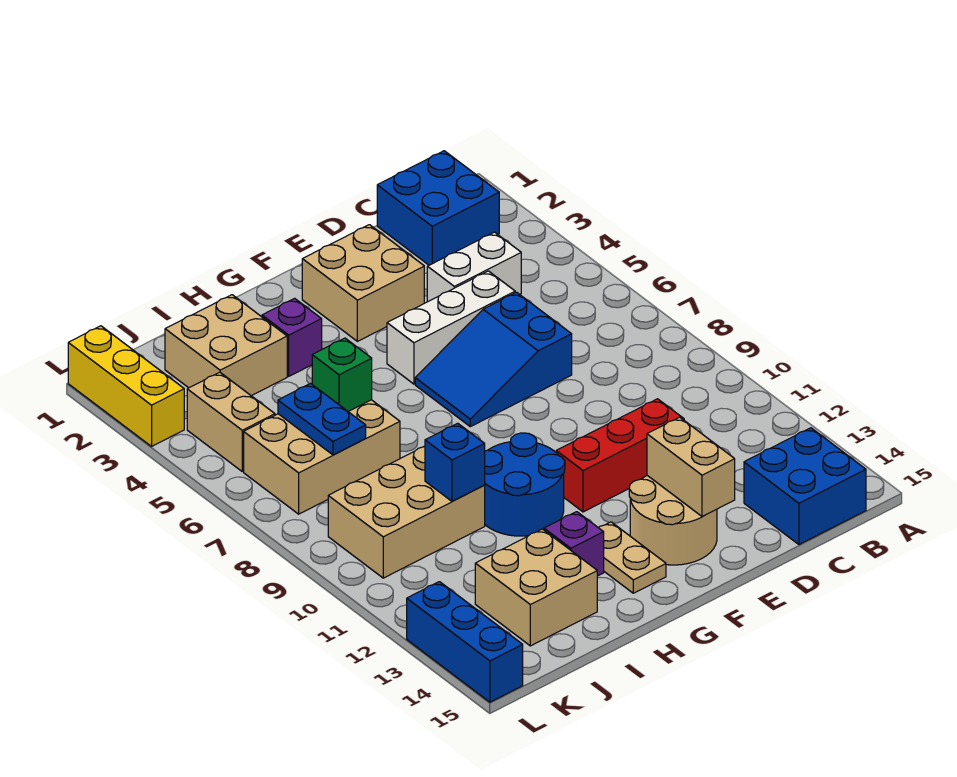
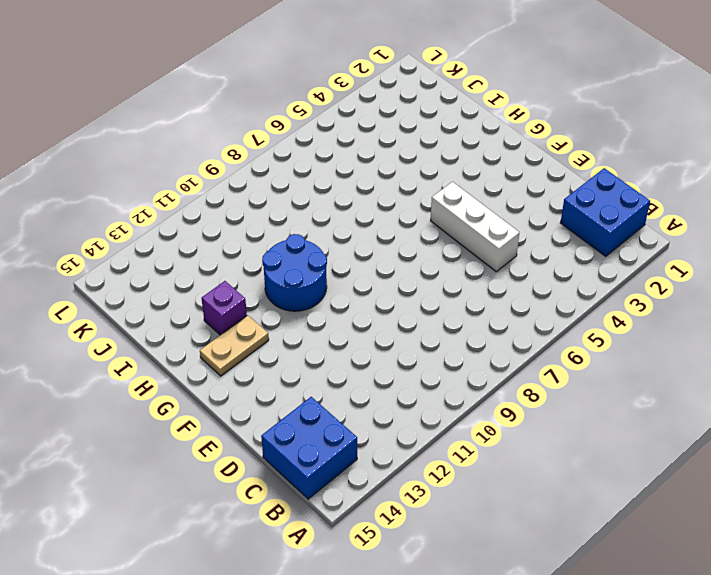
none -> white brick C4:D4 level 1
none -> blue slope D6:F7 level 1 top D
none -> red brick D11:F11 level 1

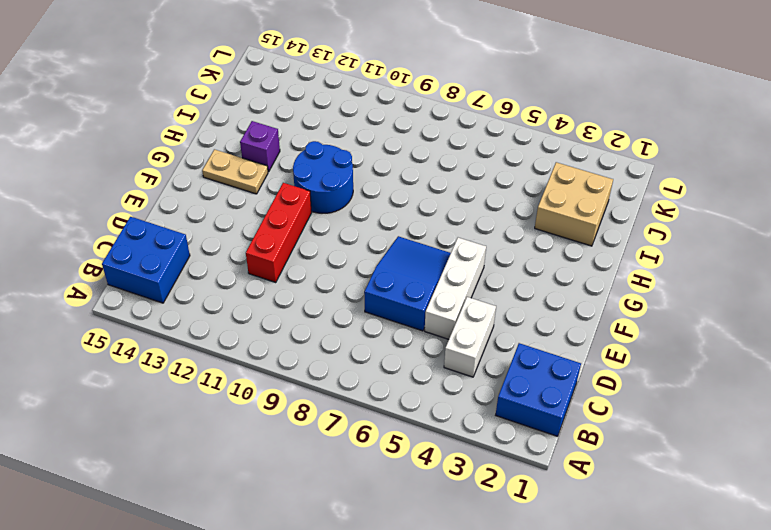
none -> tan brick E2:F3 level 1
none -> tan round brick E13:F14 level 1
none -> purple brick H3 level 1

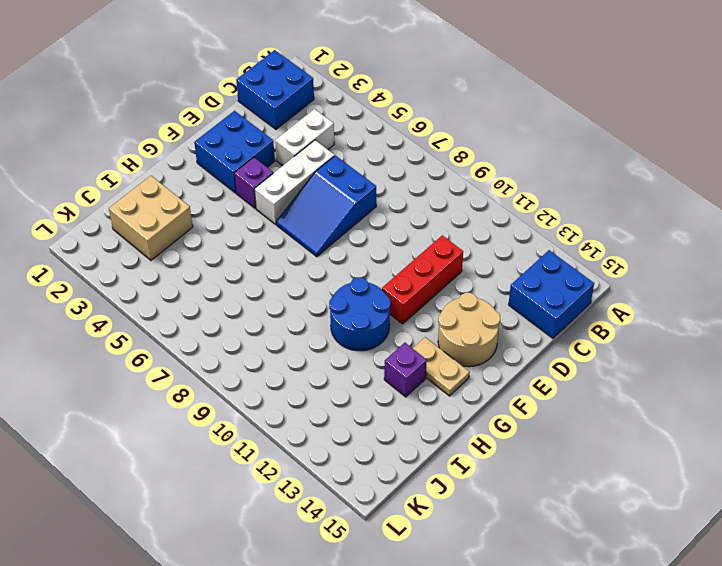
blue brick E2:F3 level 1 -> tan brick E2:F3 level 1
purple brick F4 level 1 -> purple brick H3 level 1
none -> tan brick I6:K7 level 1
none -> tan brick I9:K10 level 1
none -> tan brick I13:J14 level 1

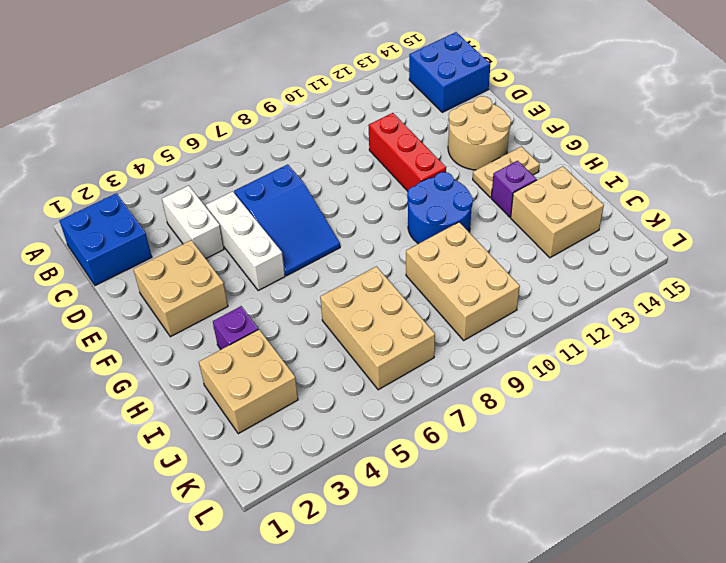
none -> tan brick K4:K5 level 1
none -> yellow brick L1:L3 level 1
none -> blue brick L13:L15 level 1

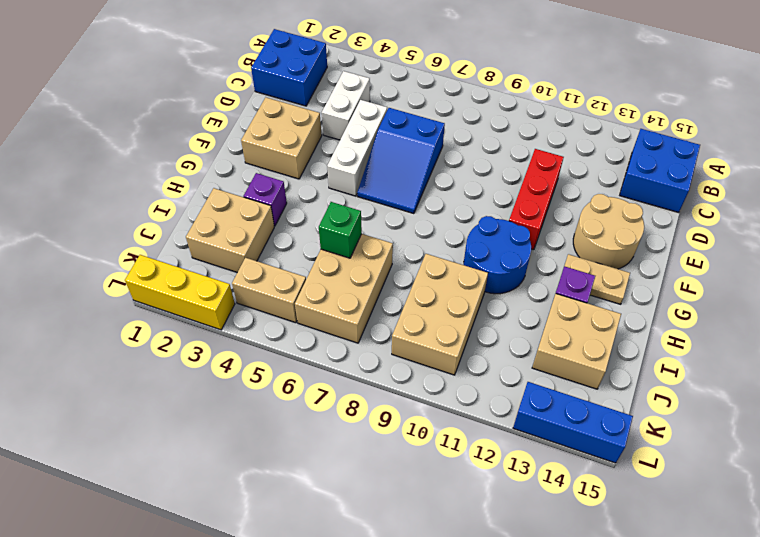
none -> tan brick E13:E14 level 2
none -> blue brick I10 level 2
none -> blue plate J6:J7 level 2

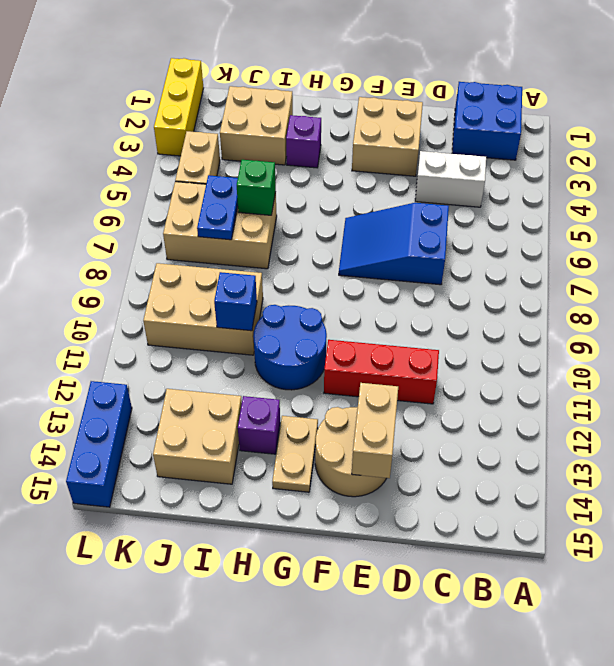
none -> blue brick B14:C15 level 1
none -> white brick D5:F5 level 1

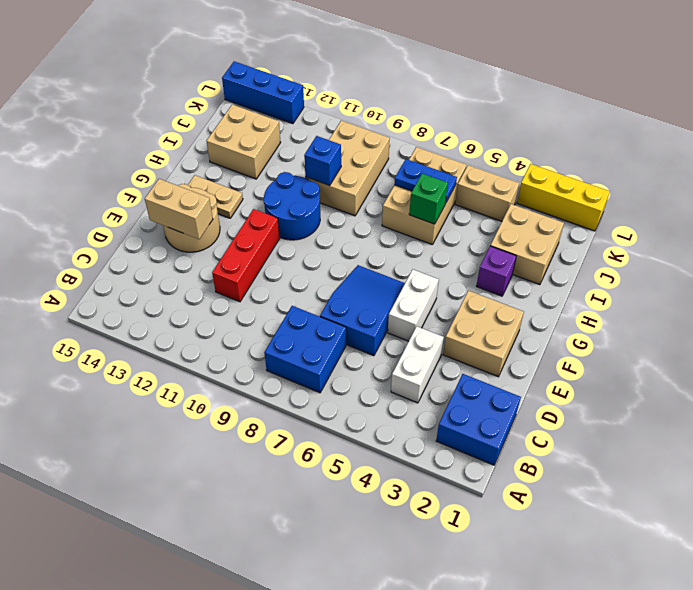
blue brick B7:C8 level 1 -> blue brick B14:C15 level 1
white brick E5:F5 level 1 -> white brick D5:F5 level 1
none -> purple brick H13 level 1

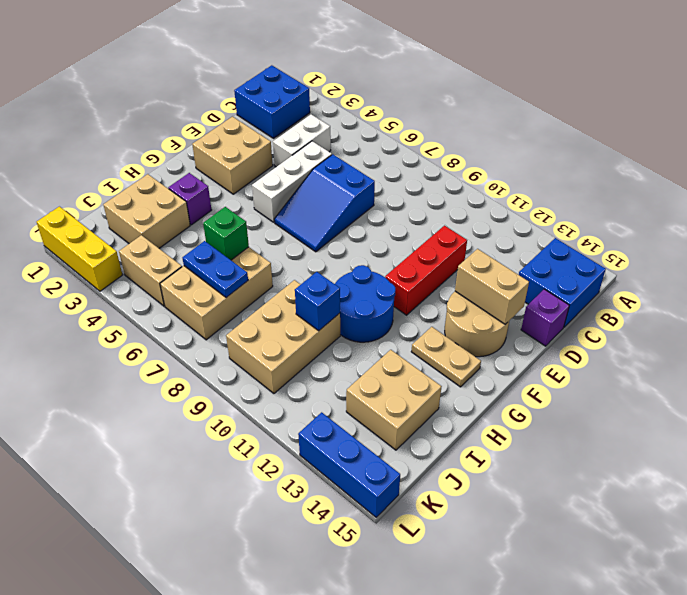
purple brick D15 level 1 -> purple brick H13 level 1

